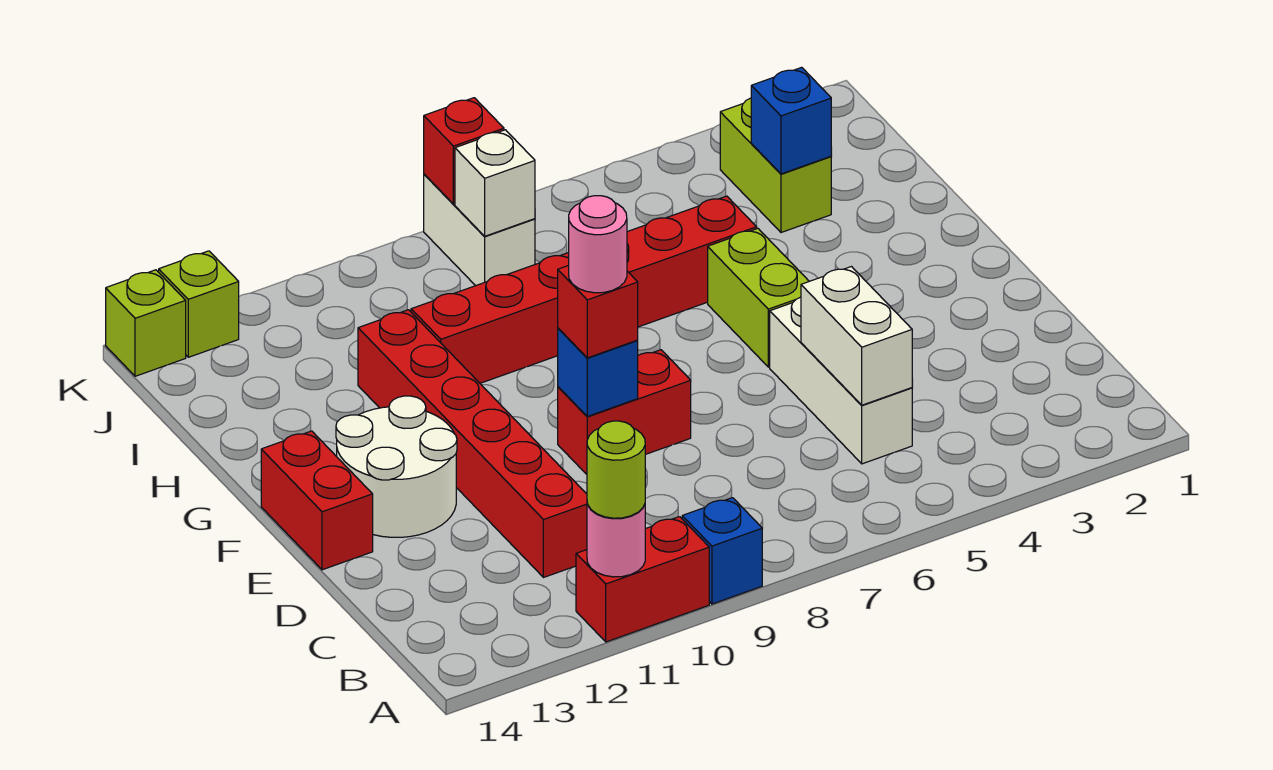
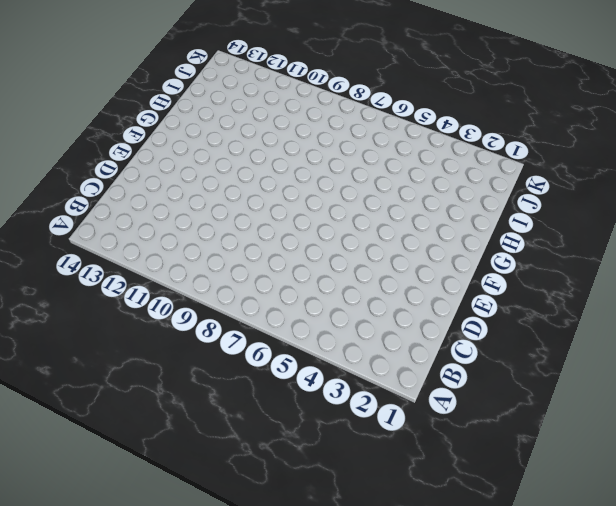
none -> blue brick A9 level 1
none -> red brick A10:A11 level 1
none -> white brick C5:E5 level 1

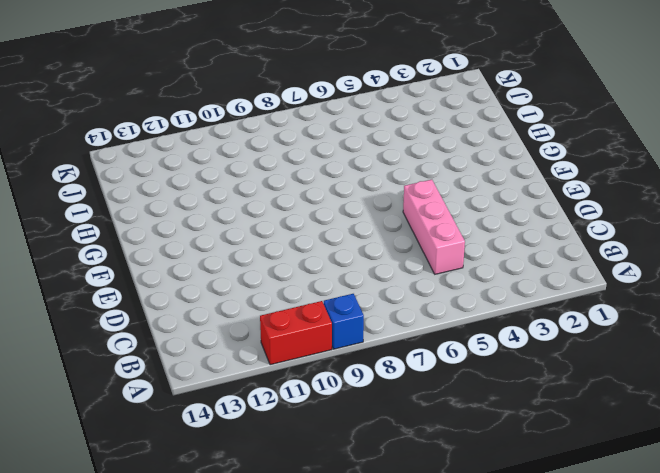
pink brick C5:E5 level 1 -> white brick C5:E5 level 1
none -> red brick C11:H11 level 1
none -> red brick E8:E9 level 1
none -> white round brick E12:F13 level 1

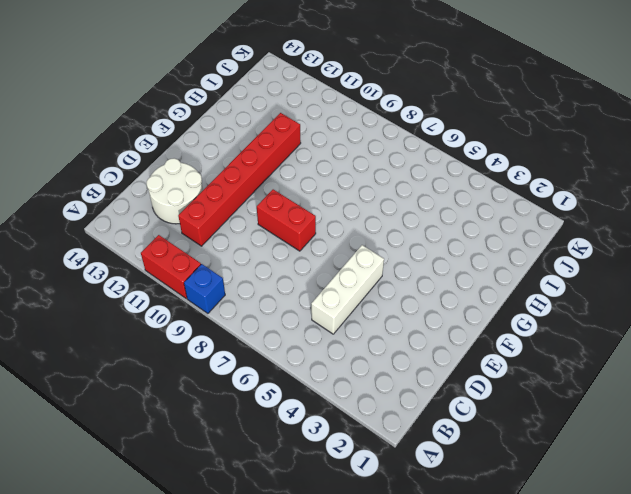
white round brick C12:D13 level 1 -> white round brick E12:F13 level 1
none -> red brick E14:F14 level 1
none -> lime brick F5:G5 level 1
none -> red brick H5:H10 level 1

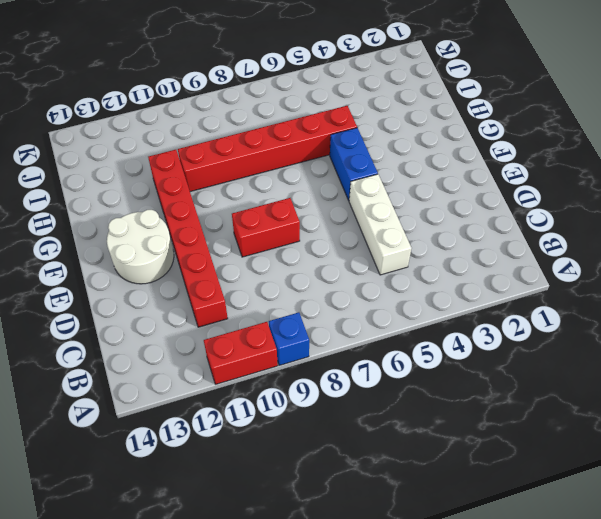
blue brick F5:G5 level 1 -> lime brick F5:G5 level 1
none -> red brick E14:F14 level 1
none -> lime brick I3:J3 level 1
none -> white brick J8:K8 level 1

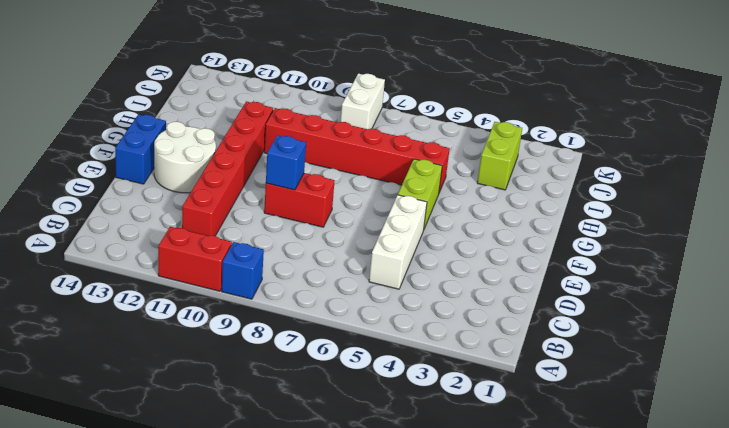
blue brick E14:F14 level 1 -> red brick E14:F14 level 1
none -> lime brick K13 level 1
none -> lime brick K14 level 1
none -> pink round brick A11 level 2

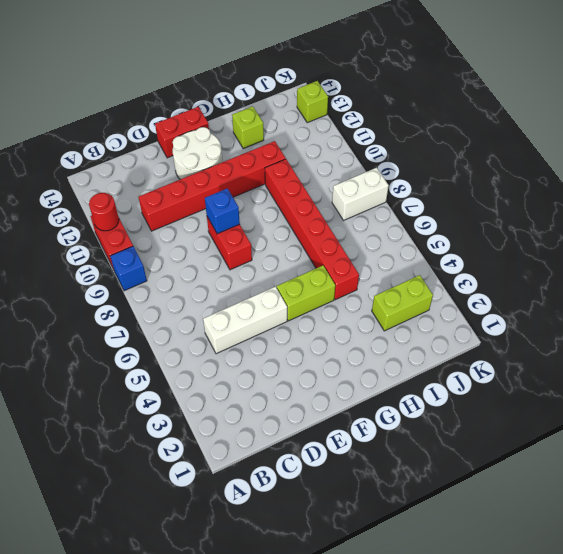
red round brick A11 level 2 -> pink round brick A11 level 2
lime brick H13 level 1 -> lime brick K14 level 1
none -> white brick C5:D5 level 2
none -> blue brick I3 level 2
none -> white brick J8 level 2

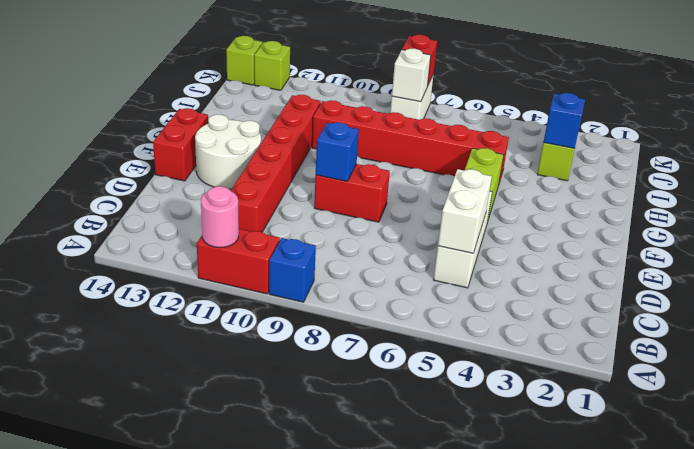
none -> lime round brick A11 level 3
none -> red brick E9 level 3
none -> pink round brick E9 level 4

